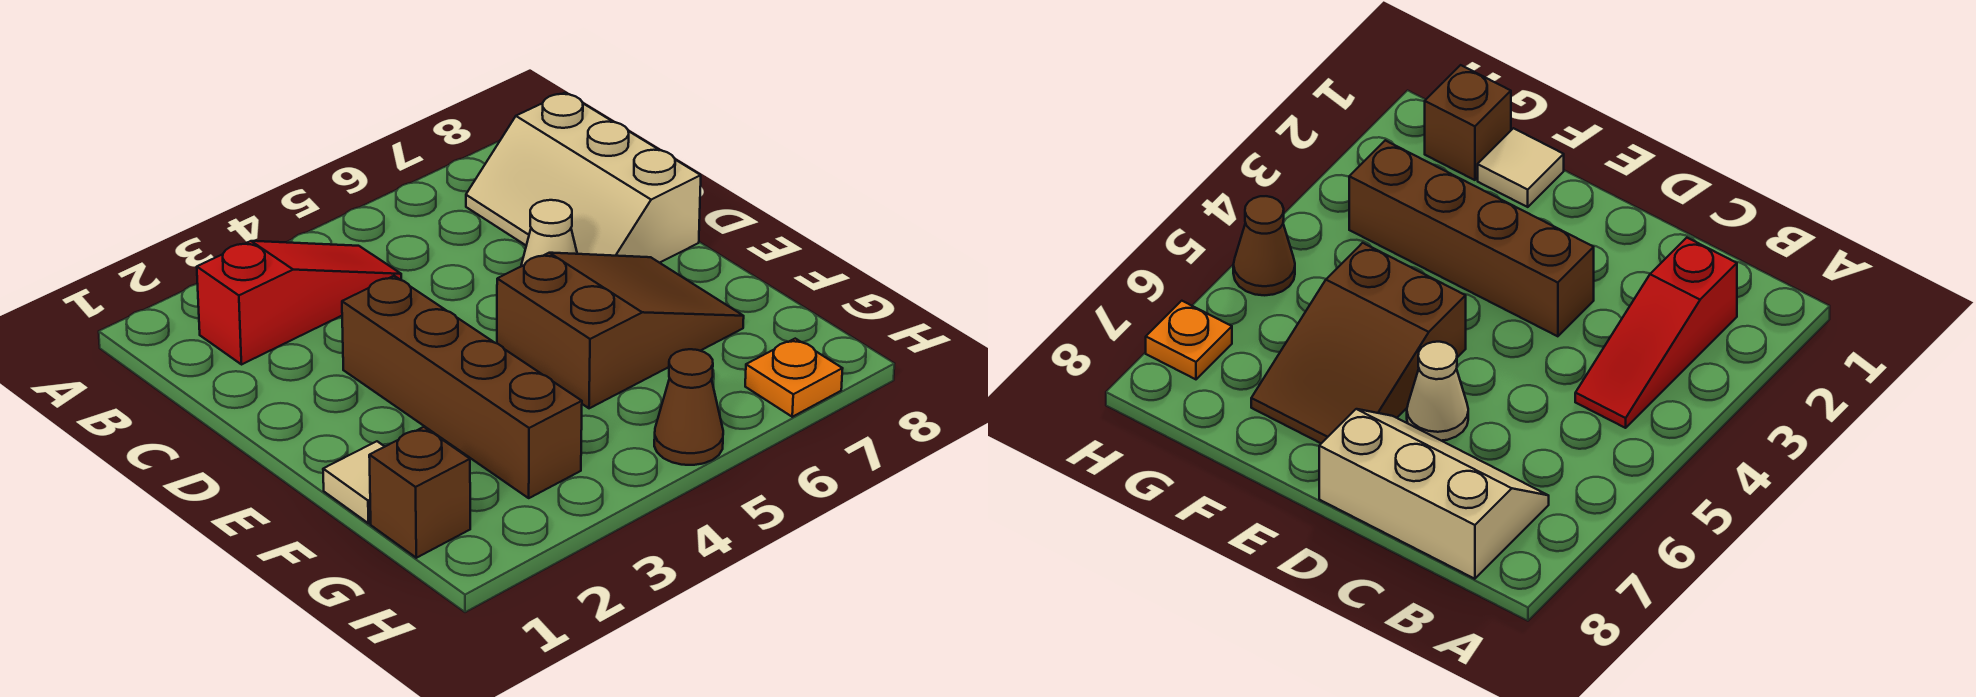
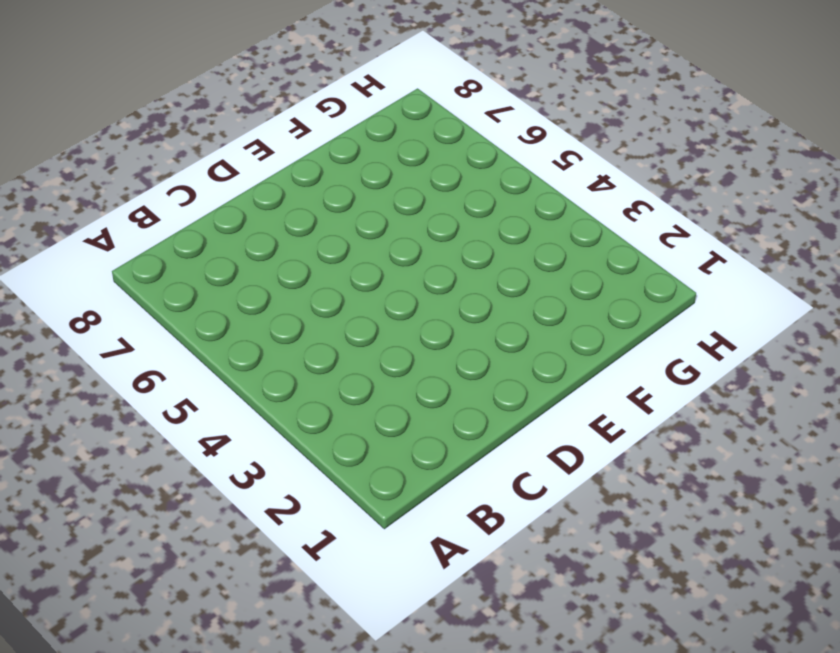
none -> red slope B2:B4 level 1 top 2
none -> tan slope B7:D8 level 1 top 8

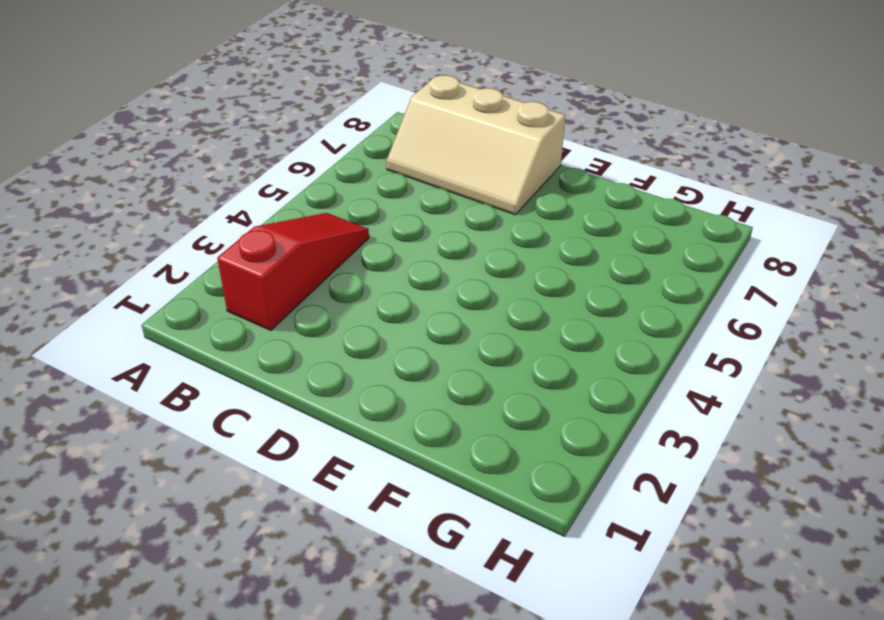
none -> brown brick D3:G3 level 1
none -> tan cone D6 level 1

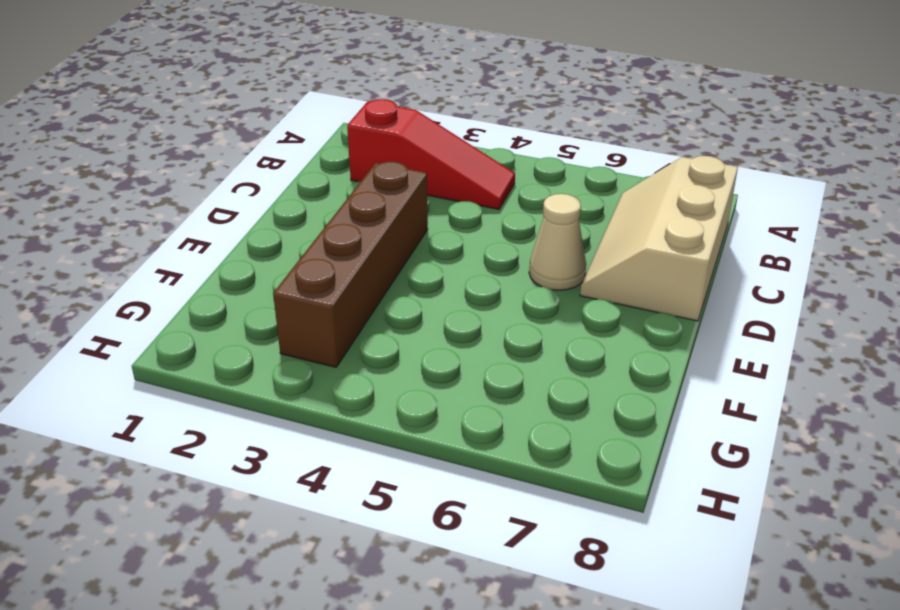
none -> brown slope E5:F7 level 1 top 5
none -> tan tile F1 level 1

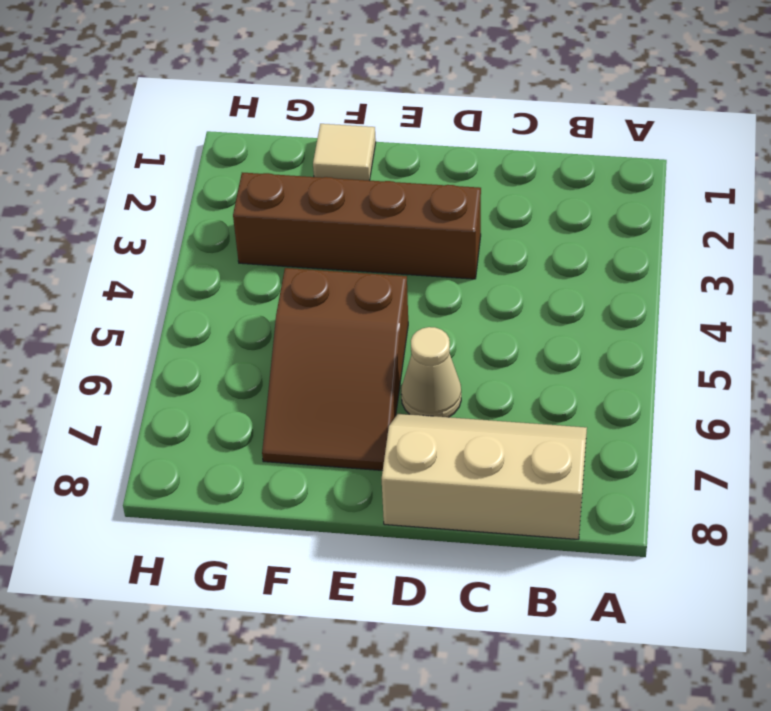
none -> red slope B2:B4 level 1 top 2
none -> brown brick G1 level 1

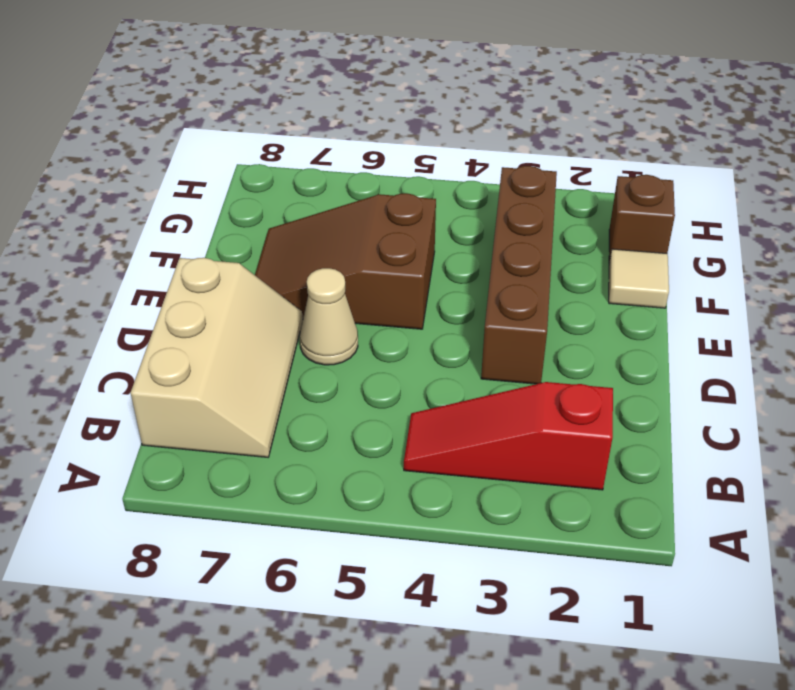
none -> brown cone H5 level 1
none -> orange plate H7 level 1

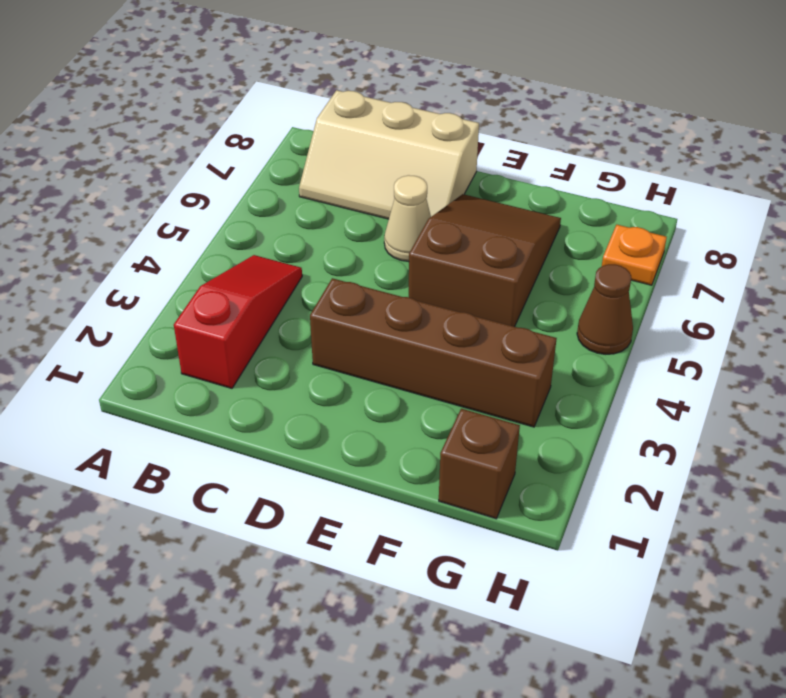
none -> tan tile F1 level 1

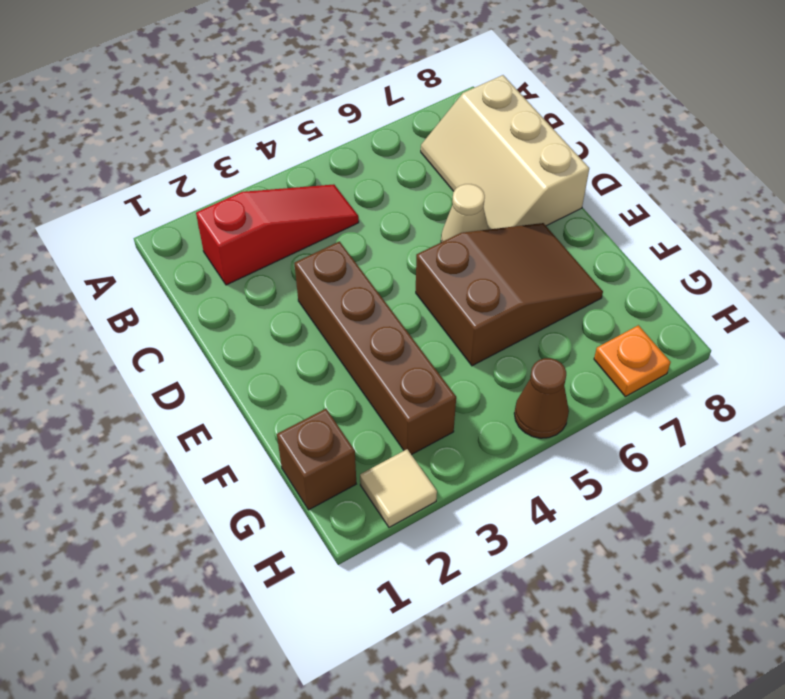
tan tile H2 level 1 -> tan tile F1 level 1

